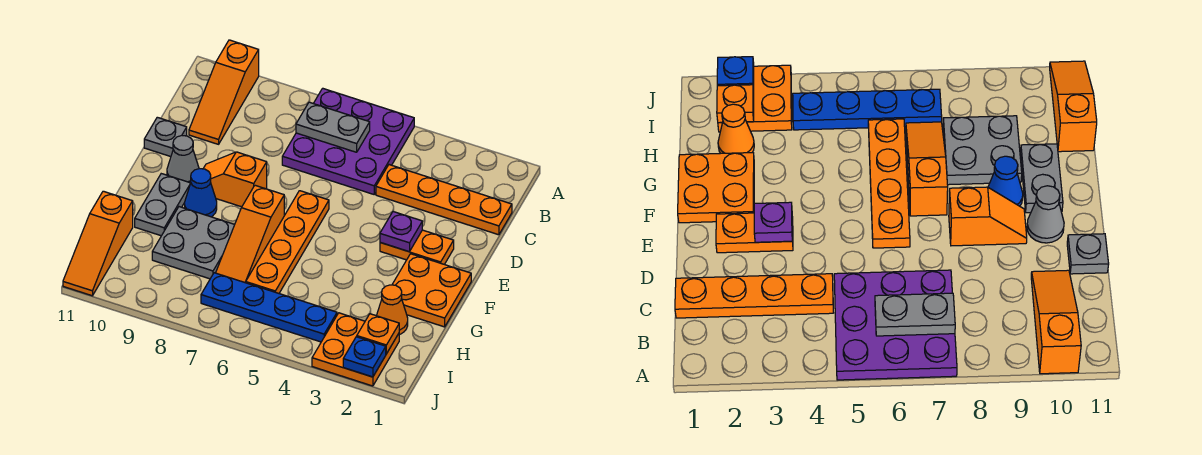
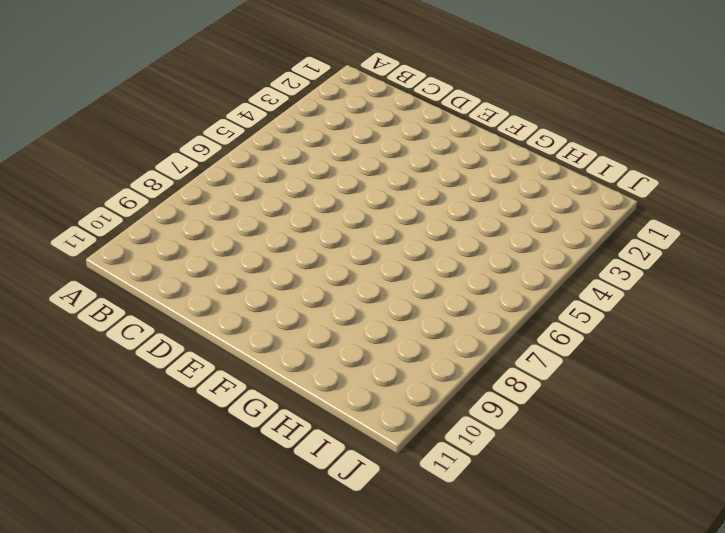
none -> purple plate A5:C7 level 1
none -> orange slope A10:C10 level 1 top A
none -> orange plate C1:C4 level 1

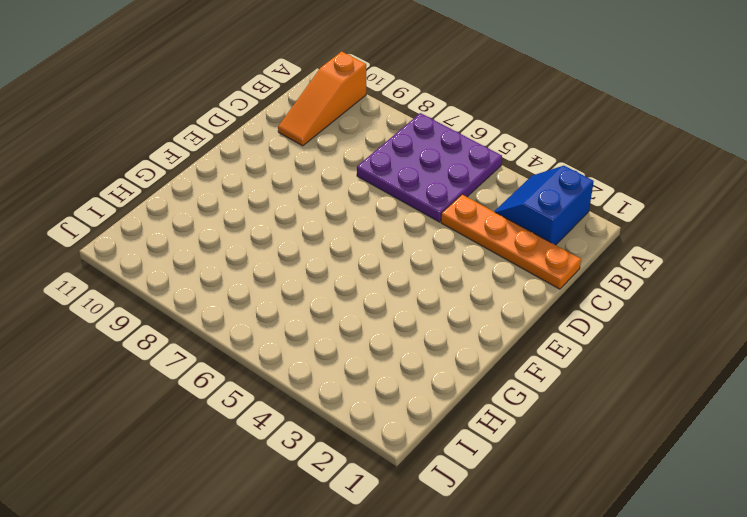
blue slope A2:B3 level 1 top 2 -> none
none -> grey plate D11 level 1
none -> orange plate E2:E3 level 1
none -> orange plate E6:H6 level 1

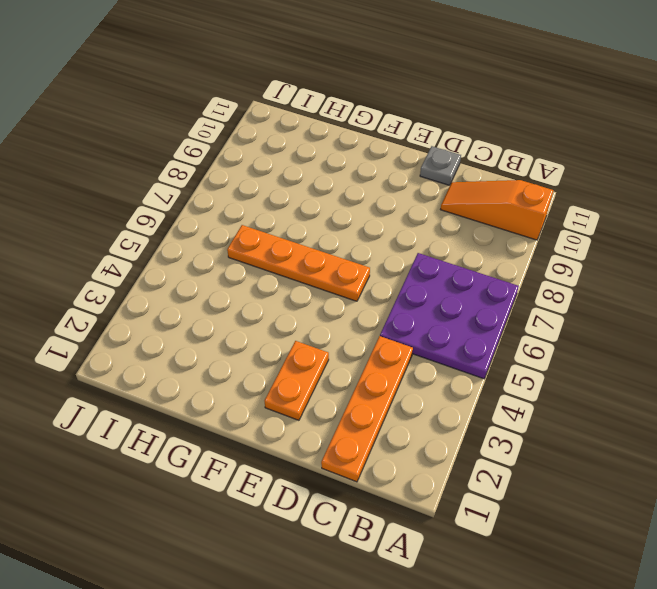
none -> orange slope E8:E9 level 1 top 8
none -> grey cone E10 level 1
none -> orange plate F1:G2 level 1

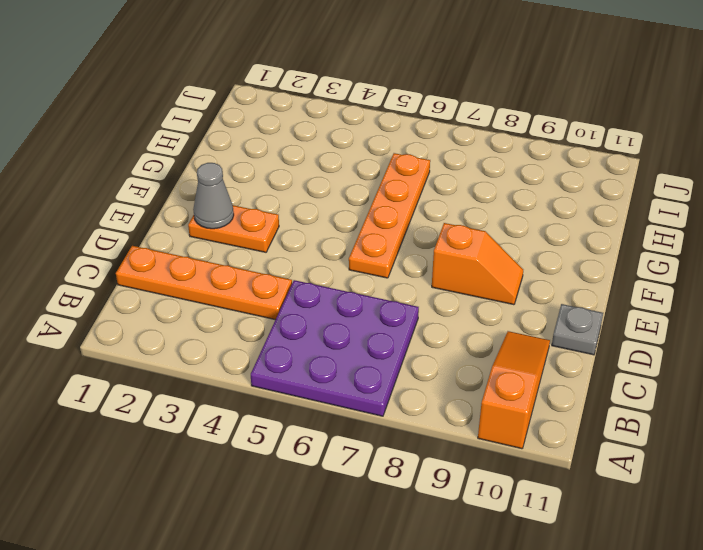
grey cone E2 level 2 -> grey cone E10 level 1
none -> orange plate F1:G2 level 1
none -> orange slope F7:H7 level 1 top F
none -> blue cone F9 level 1

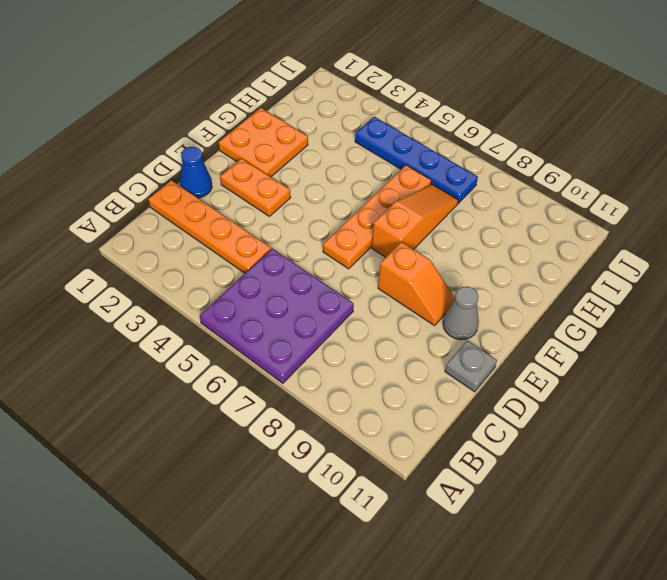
blue cone D1 level 1 -> blue cone F9 level 1
none -> orange slope A10:C10 level 1 top A
none -> grey plate F10:G10 level 1
none -> grey plate G8:H9 level 1

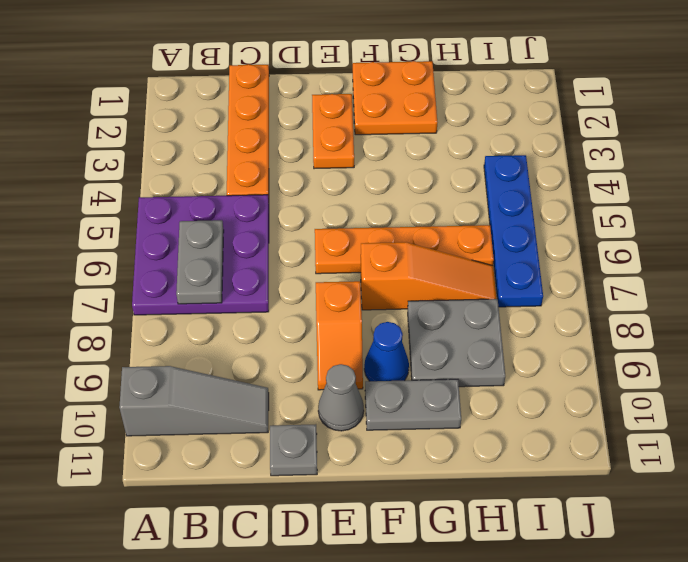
grey slope A10:C10 level 1 top A -> orange slope A10:C10 level 1 top A
none -> orange cone H2 level 1
none -> orange slope H11:J11 level 1 top H
none -> orange plate I2:J3 level 1

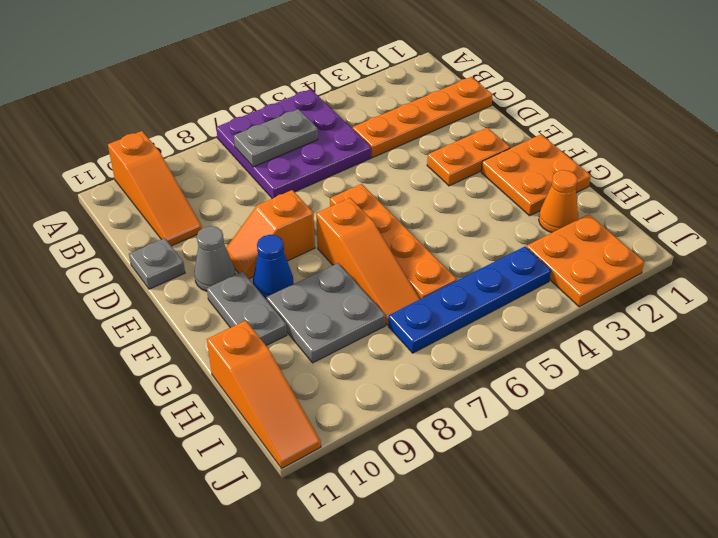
none -> purple plate E3 level 2
none -> orange plate I2 level 2
none -> blue plate J2 level 2

